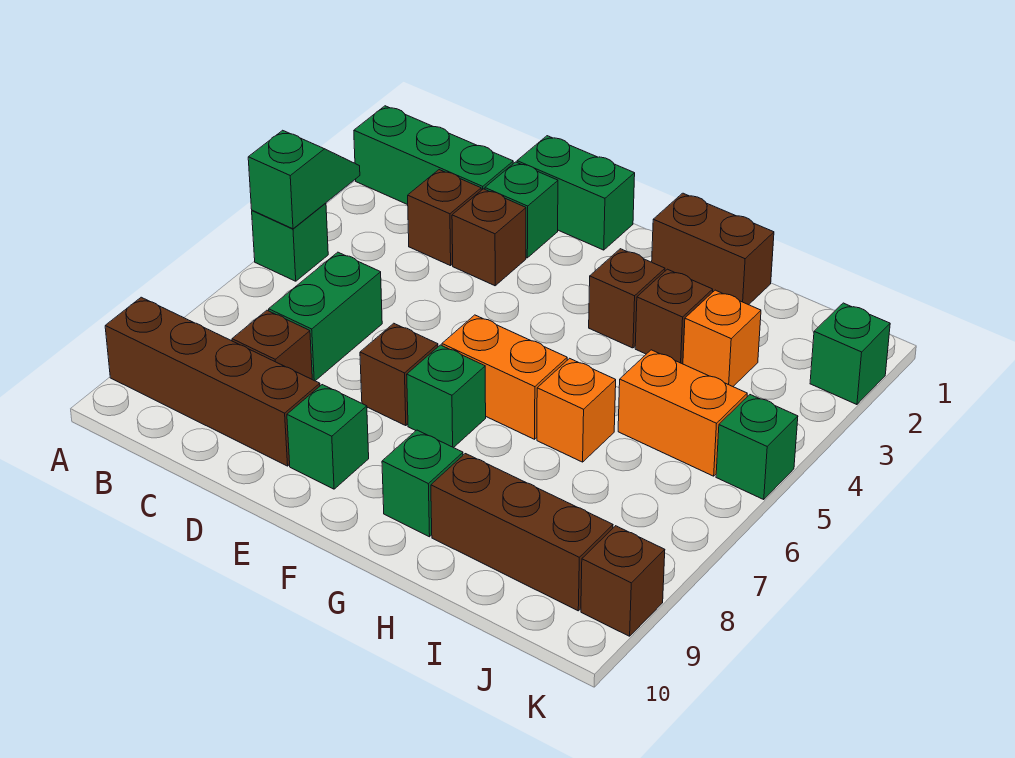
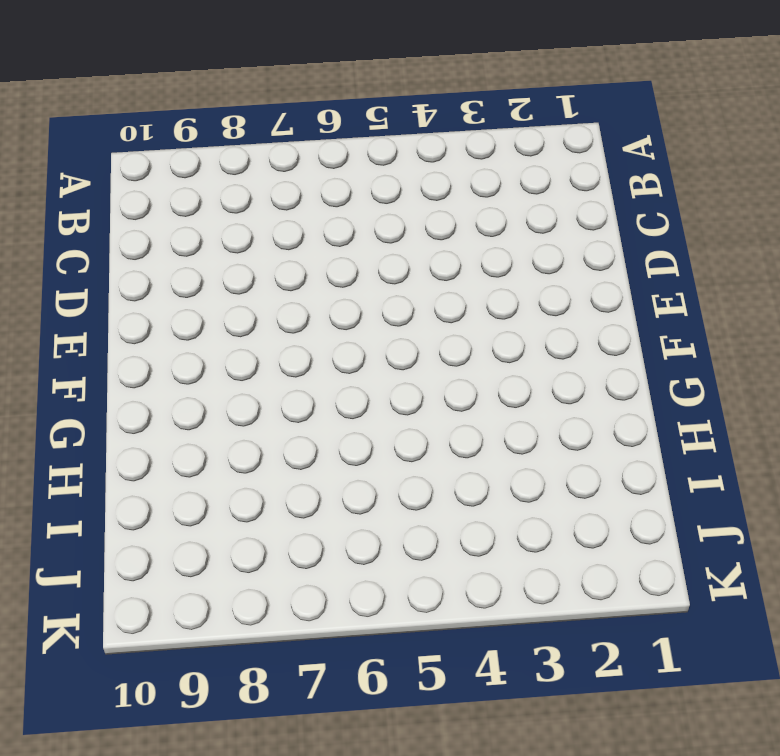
none -> green brick A2:C2 level 1
none -> green brick A5 level 1
none -> brown brick A9:D9 level 1

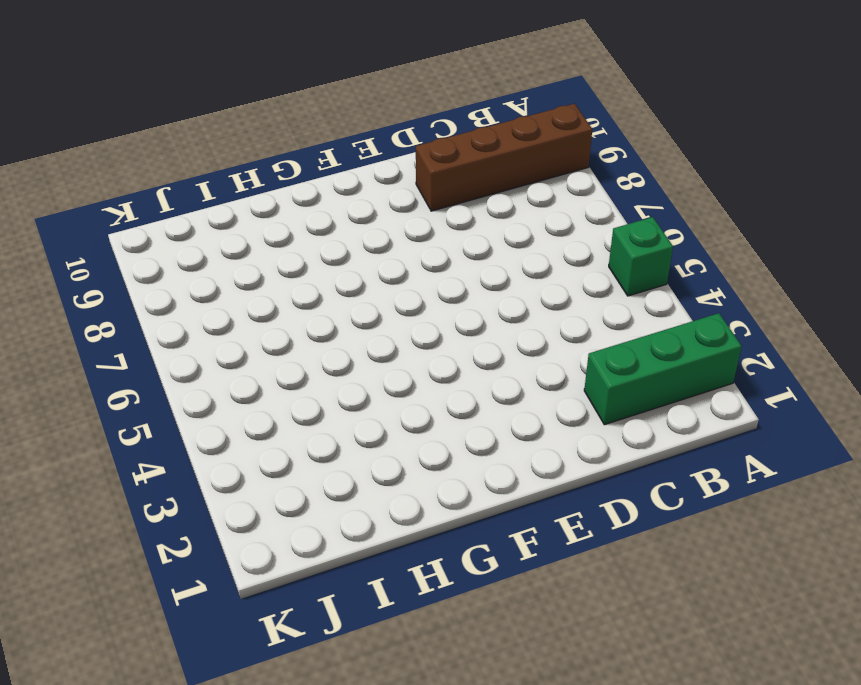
none -> brown brick C3 level 1
none -> green brick C6:C7 level 1
none -> brown brick C8 level 1

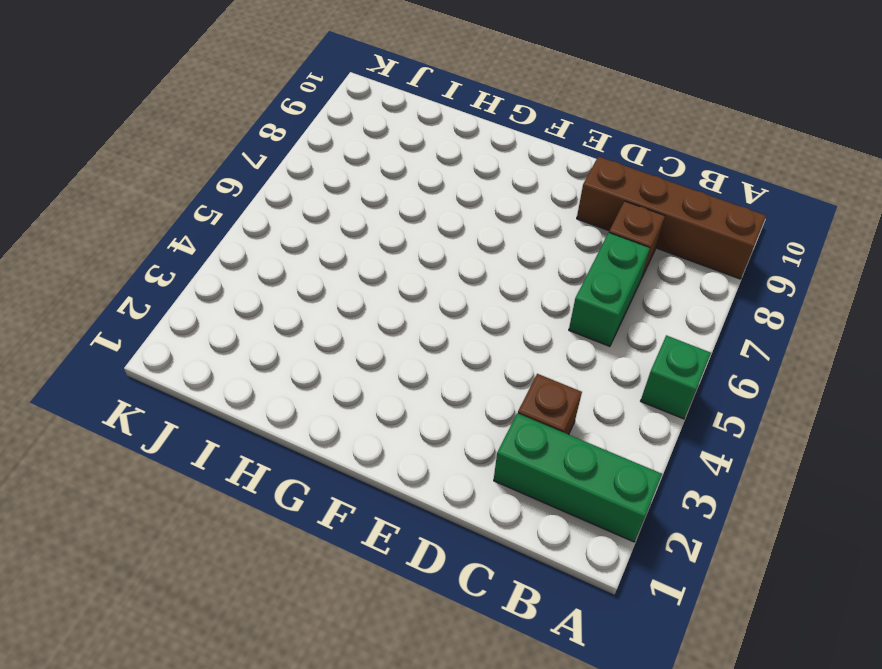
none -> green brick D1:E1 level 1
none -> green brick D2 level 1
none -> brown brick D3 level 1

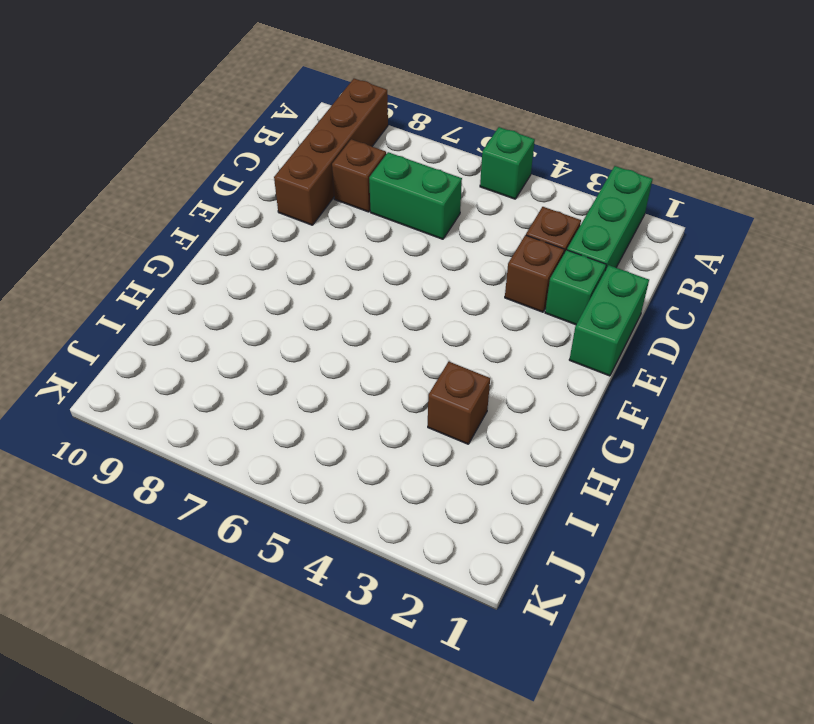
none -> brown brick E7 level 1
none -> green brick E9 level 1
none -> orange brick F6:G6 level 1

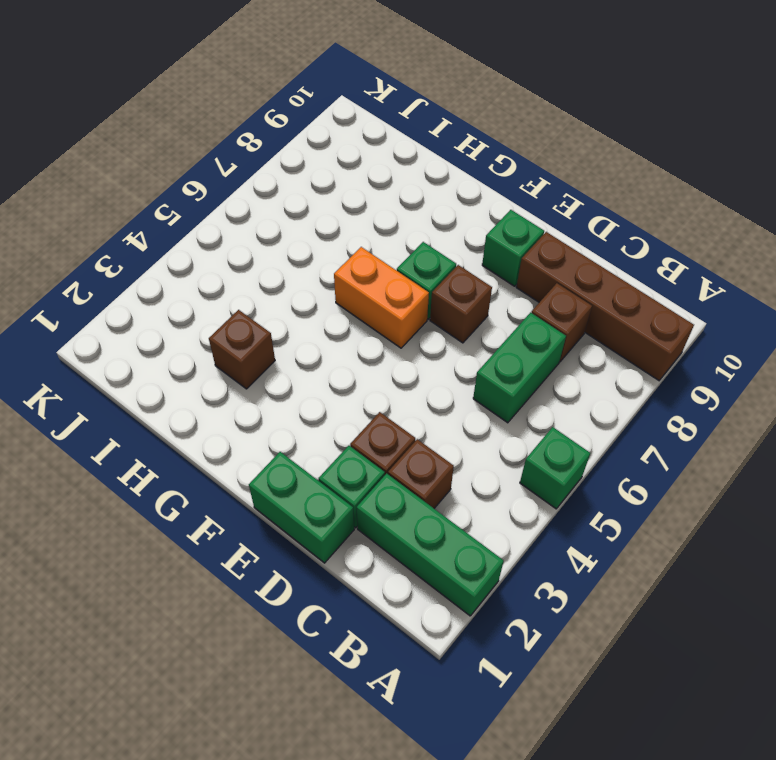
none -> brown brick G1:H1 level 1
none -> brown brick G3 level 1
none -> green brick G9 level 1

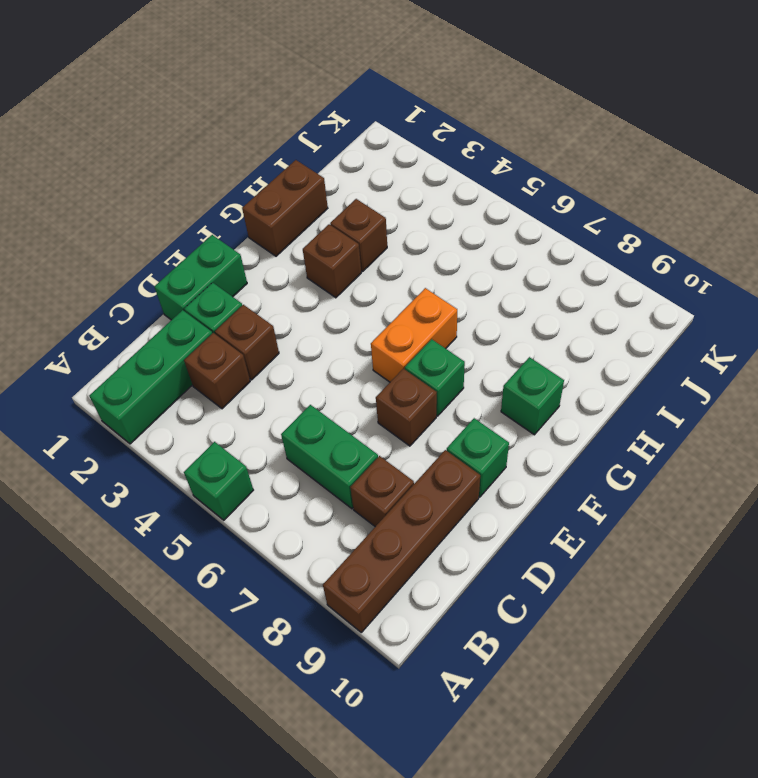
none -> orange brick H6 level 1
none -> brown brick H9:J9 level 1
none -> orange brick I3 level 1

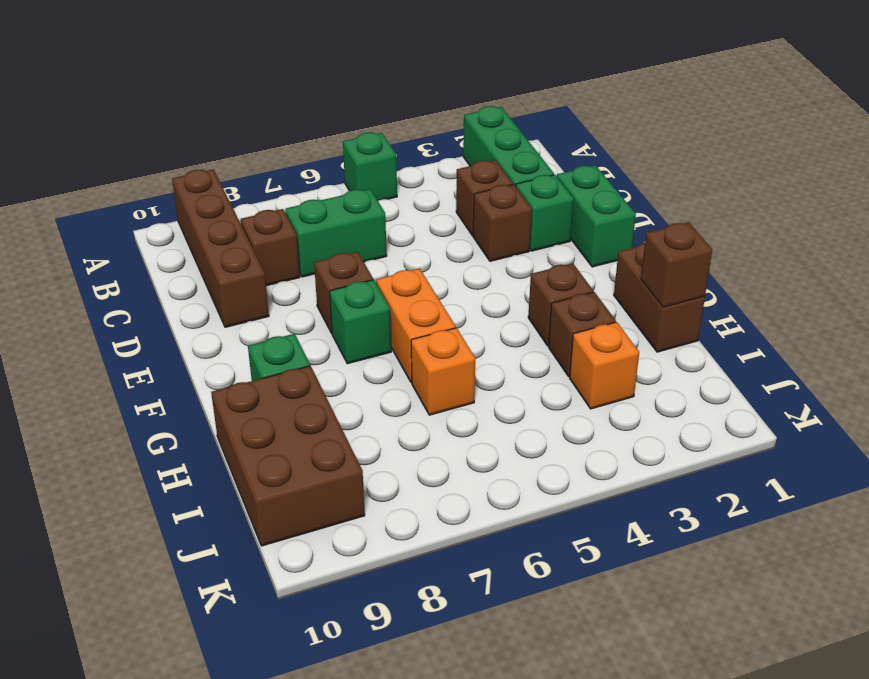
brown brick H1 level 2 -> brown brick K9 level 1
brown brick H9:J10 level 1 -> brown brick H9:J9 level 1
none -> green brick E9 level 1
none -> orange brick I5:J5 level 1
none -> green brick K2 level 1

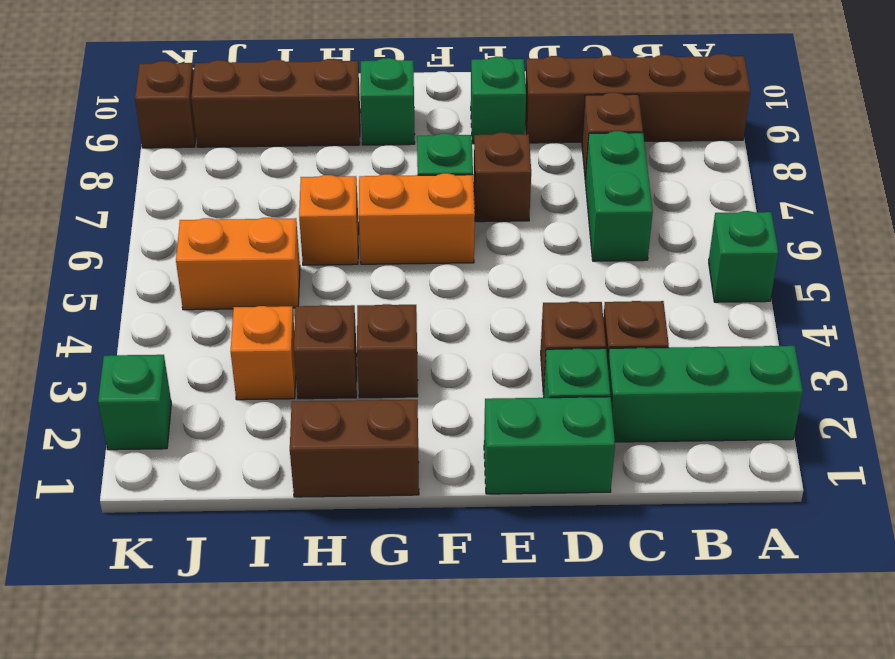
none -> green brick K5 level 1
none -> green slope A4:A5 level 2 top 5

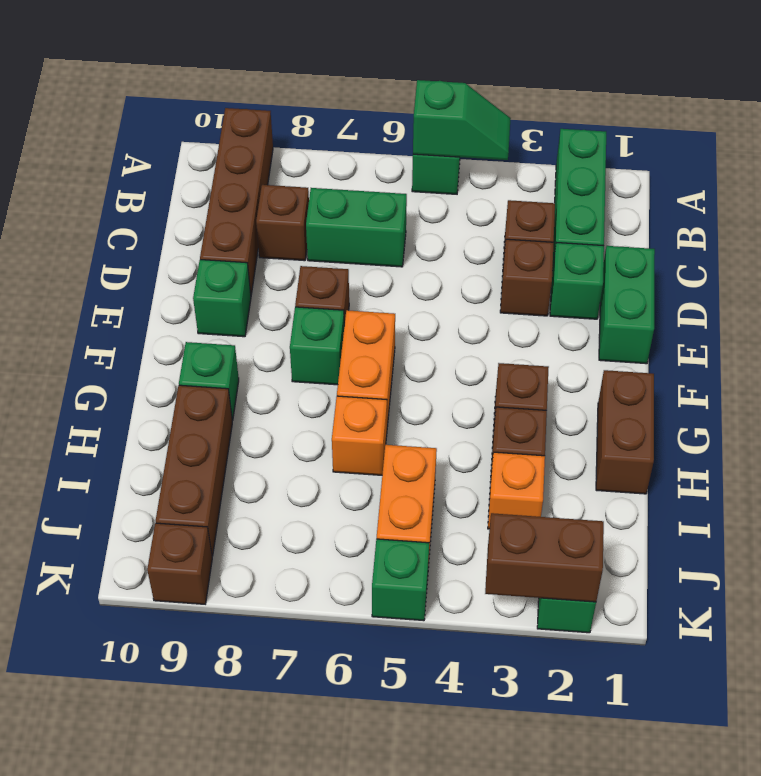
brown brick K2:K3 level 2 -> none

